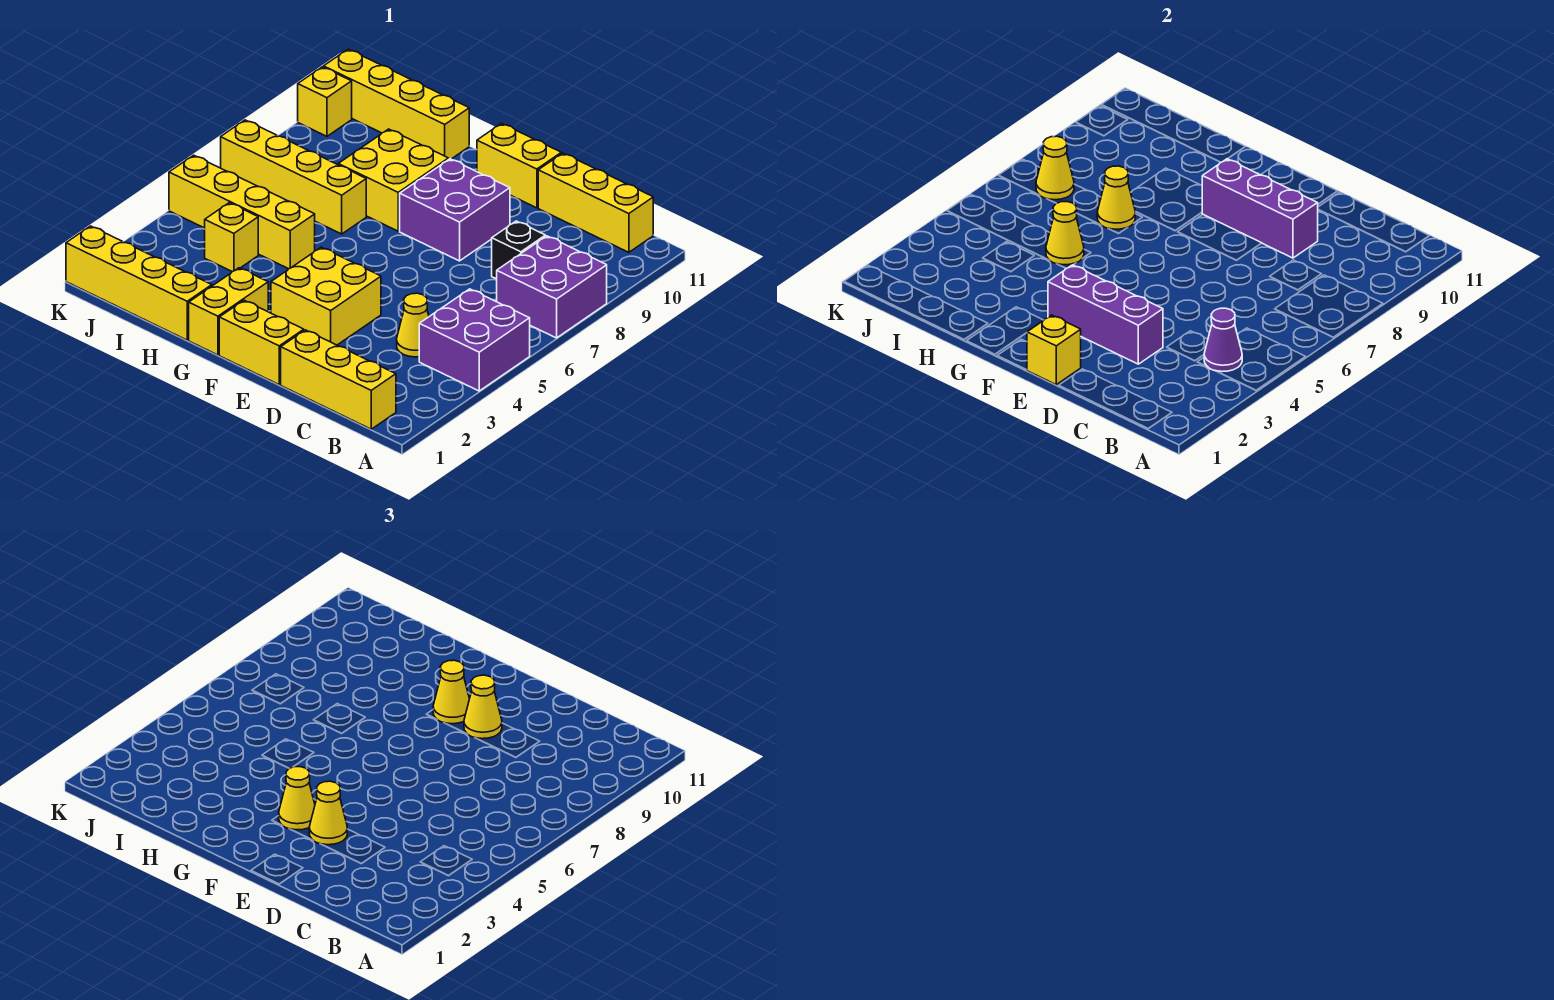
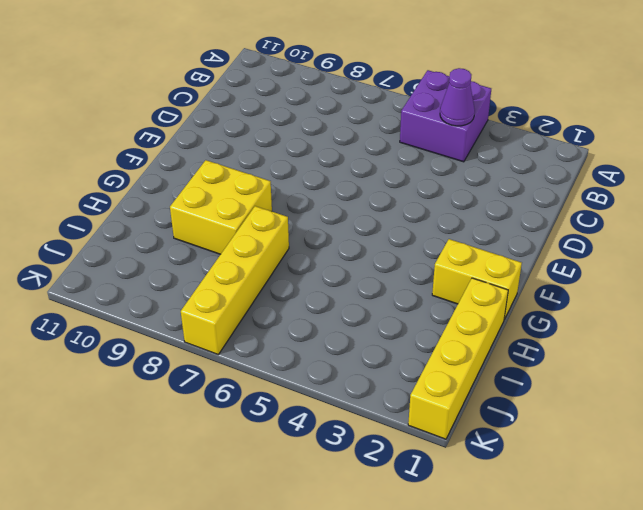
none -> purple brick A7:B8 level 1
none -> yellow brick B1:D1 level 1
none -> yellow brick B11:D11 level 1

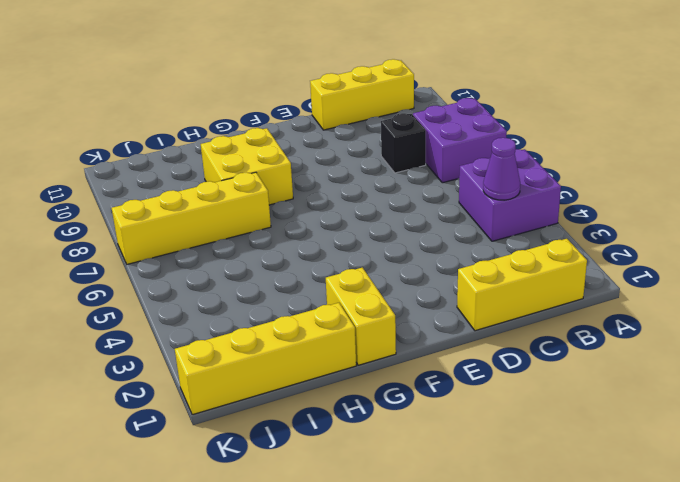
none -> yellow cone C4 level 1
none -> yellow brick E1:F1 level 1
none -> yellow brick E3:F4 level 1

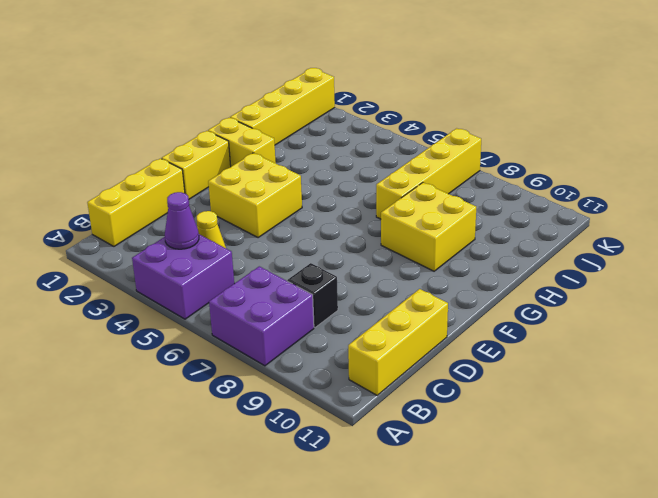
none -> purple brick E8:F9 level 1
none -> yellow brick E11:F11 level 1
none -> yellow brick H5:K5 level 1

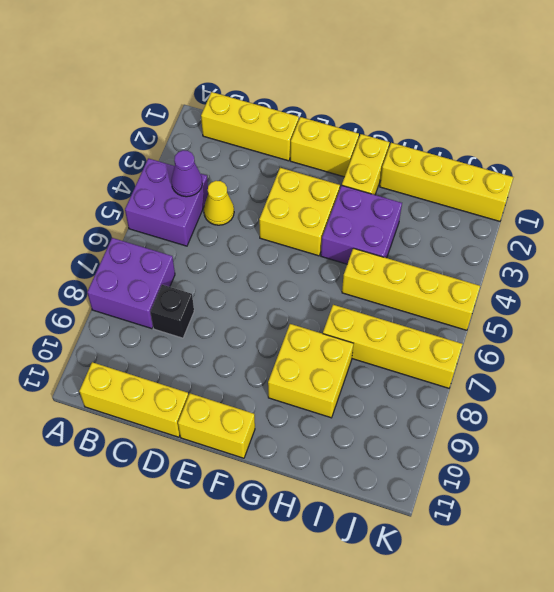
purple brick G3:H4 level 1 -> purple brick E8:F9 level 1
none -> yellow brick H11:K11 level 1
none -> yellow brick I4 level 1
none -> yellow brick K10 level 1

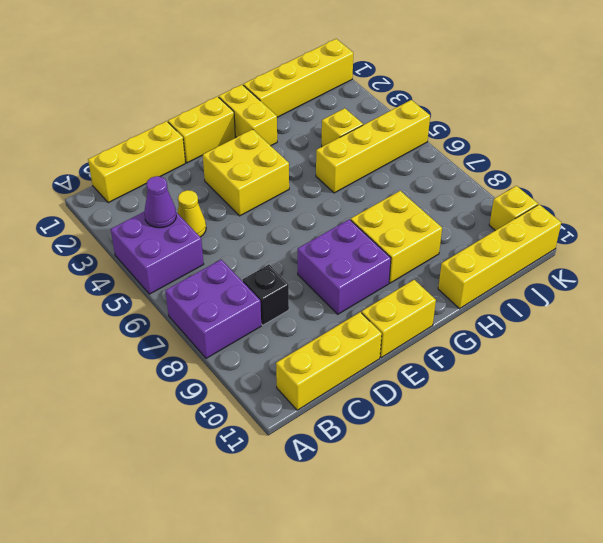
none -> yellow brick H7:K7 level 1
none -> purple brick D3:F3 level 2
none -> purple brick D9:F9 level 2

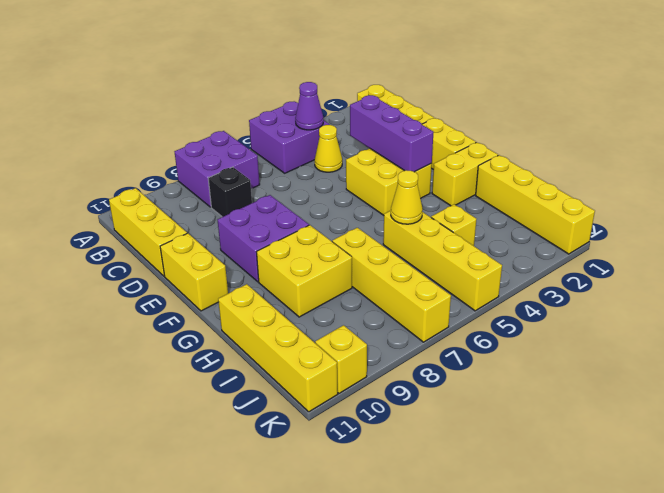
none -> purple brick D9:F9 level 2
none -> yellow brick E1 level 2
none -> yellow cone H7 level 2

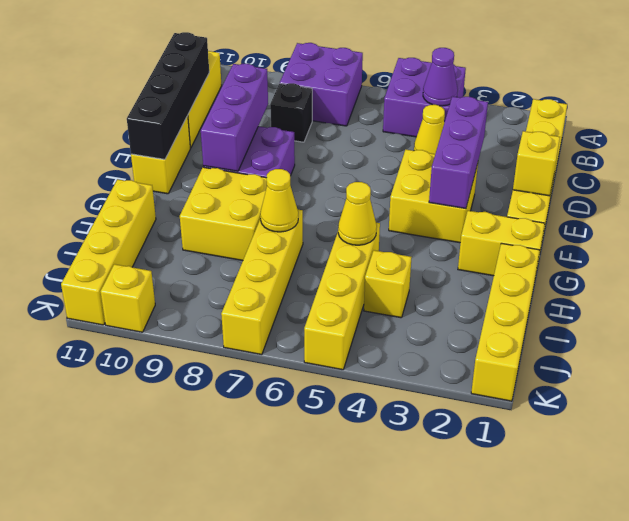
black brick C11:F11 level 2 -> none
none -> yellow cone J7 level 2
none -> yellow cone E3 level 3
none -> yellow cone E9 level 3

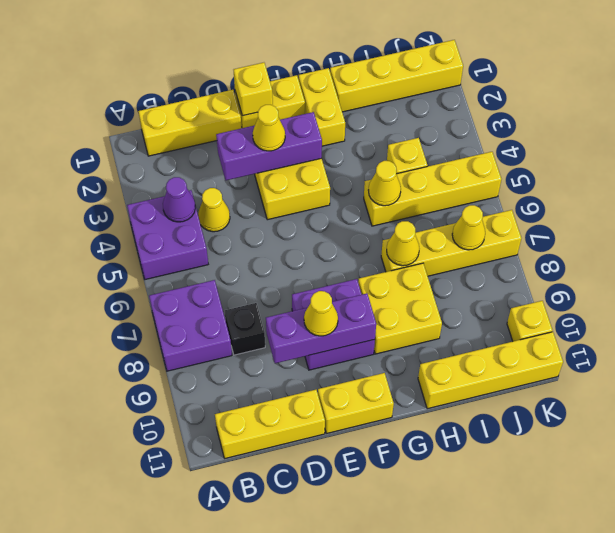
none -> yellow cone F3 level 3
none -> yellow cone F9 level 3

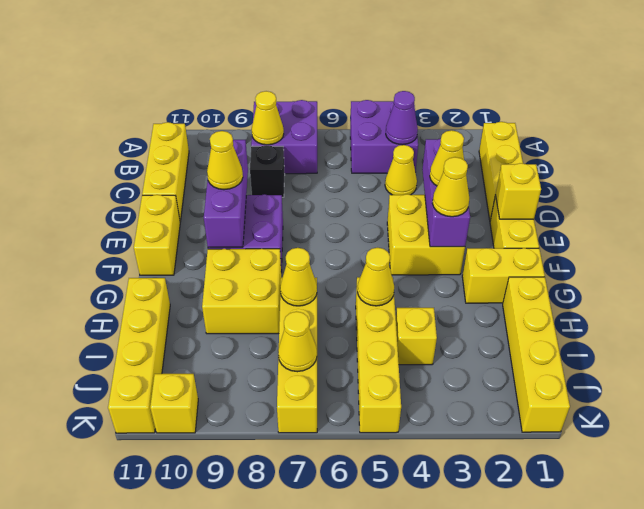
yellow cone B8 level 2 -> yellow cone F9 level 3

